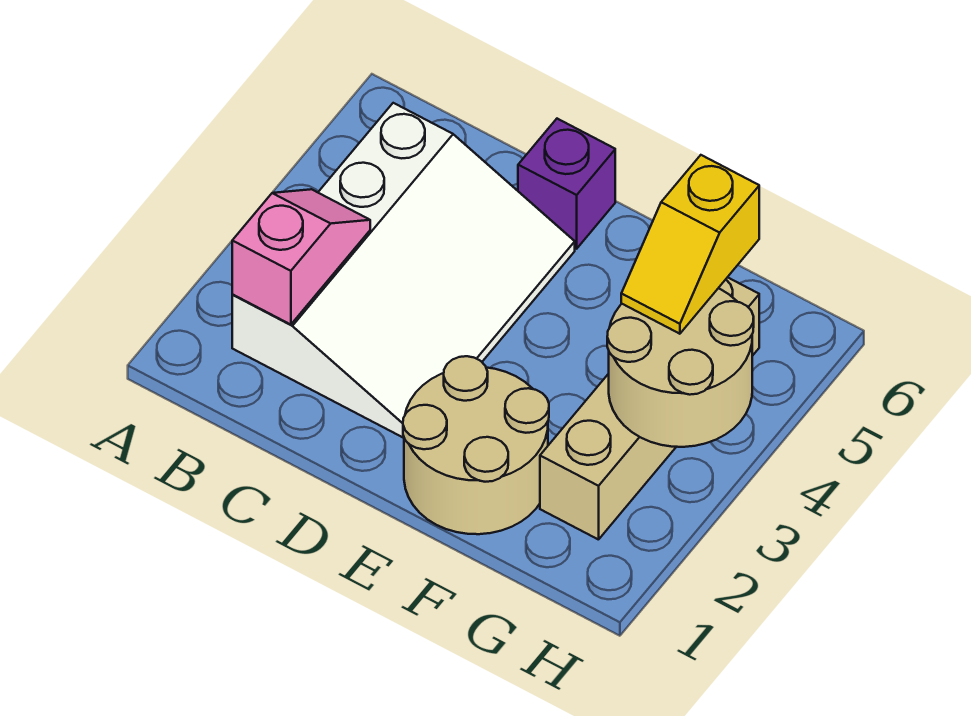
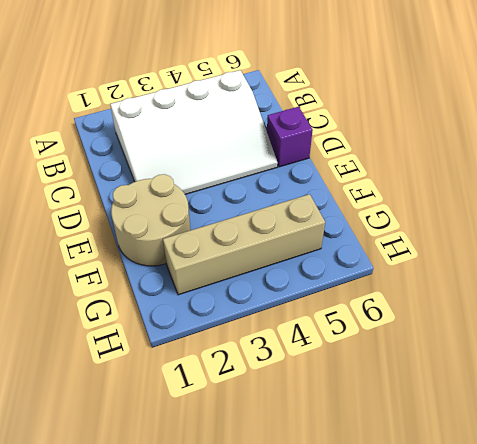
none -> pink slope B2:B3 level 2 top 2
none -> tan round brick G3:H4 level 2

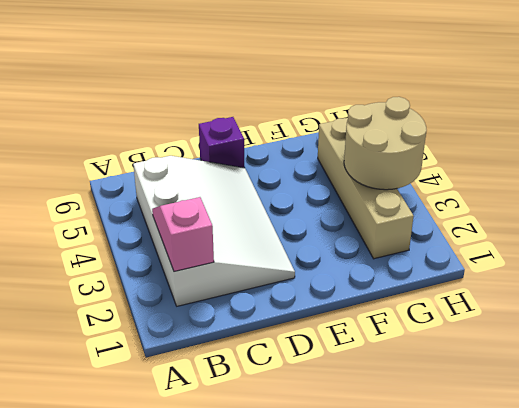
none -> tan round brick E1:F2 level 1
none -> yellow slope G4:G5 level 3 top 5

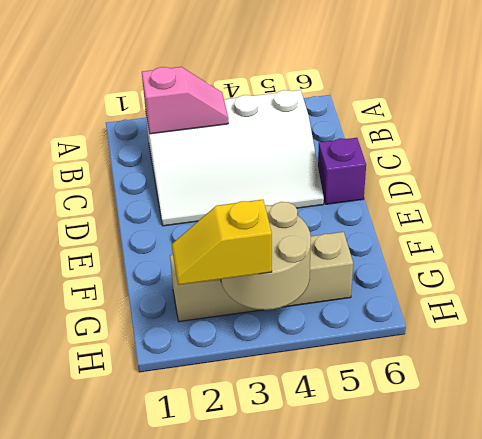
yellow slope H2:H3 level 3 top 3 -> yellow slope G4:G5 level 3 top 5
none -> tan round brick E1:F2 level 1

